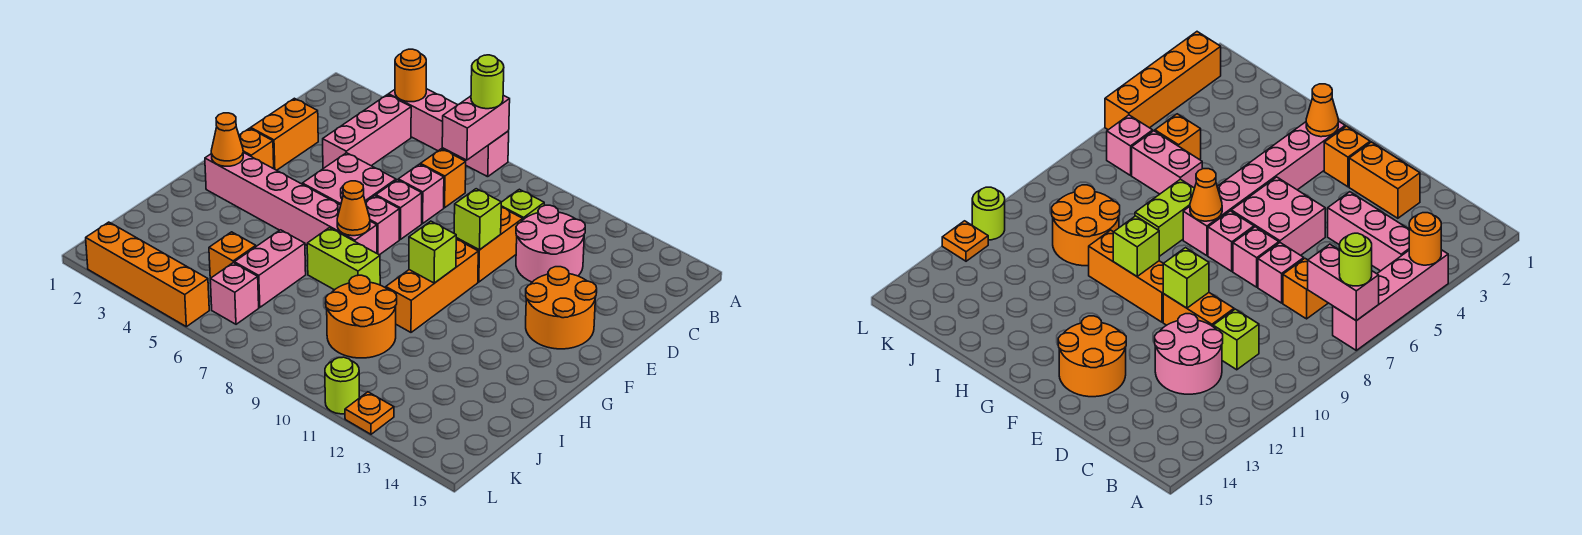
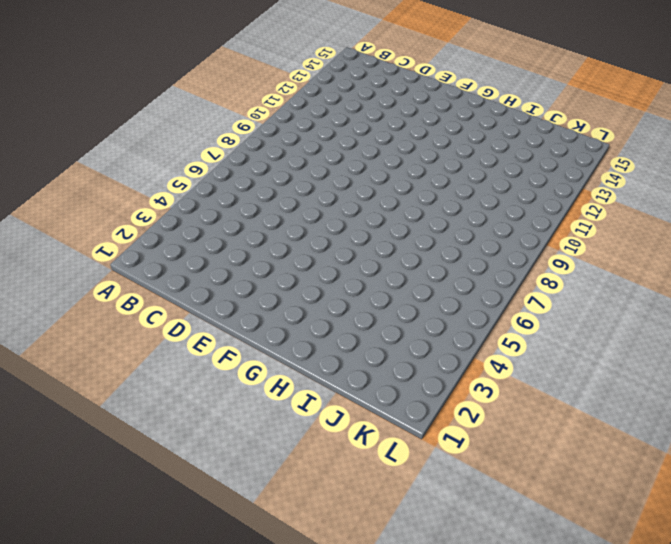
none -> pink brick A4:A7 level 1
none -> pink brick B4:D4 level 1
none -> orange brick C7 level 1
none -> lime brick C10 level 1

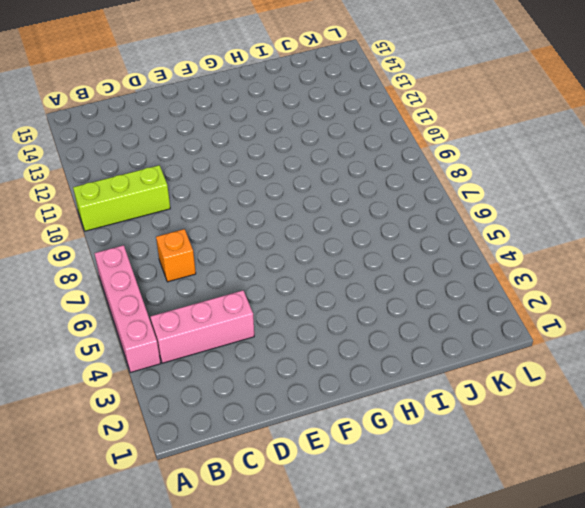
lime brick A10:C10 level 1 -> lime brick C10 level 1
none -> pink round brick C11:D12 level 1
none -> orange brick D2:E2 level 1
none -> pink brick D7 level 1
none -> orange brick D10:E10 level 1

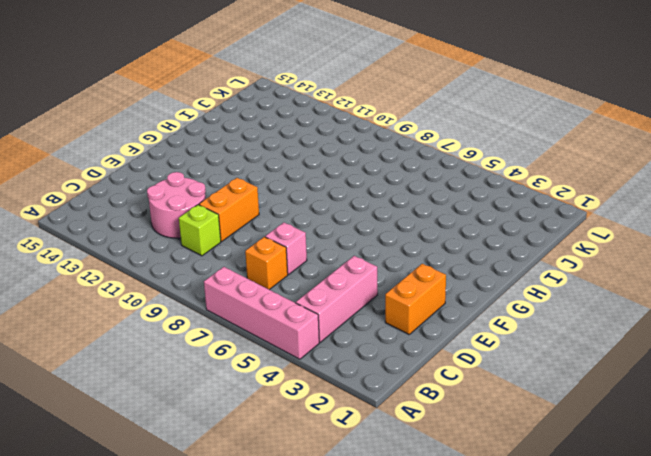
none -> pink brick E5:F6 level 1
none -> pink brick E7 level 1
none -> orange round brick E13:F14 level 1
none -> orange brick F2 level 1

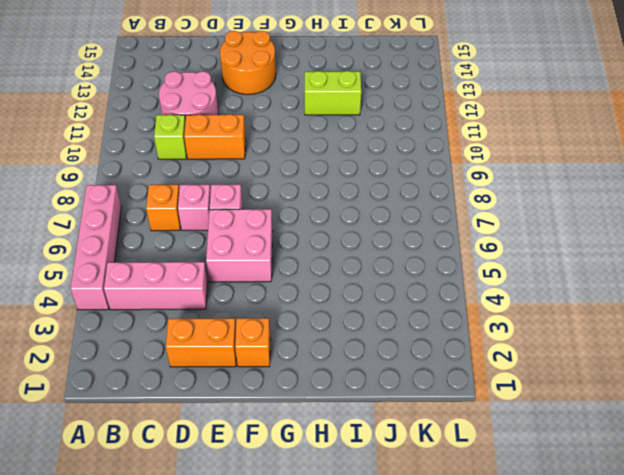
lime brick H12:I12 level 1 -> lime brick H7:H8 level 1
none -> pink brick F7 level 1
none -> orange brick F10:H10 level 1
none -> pink brick G2:G7 level 1
none -> pink brick I6:J6 level 1

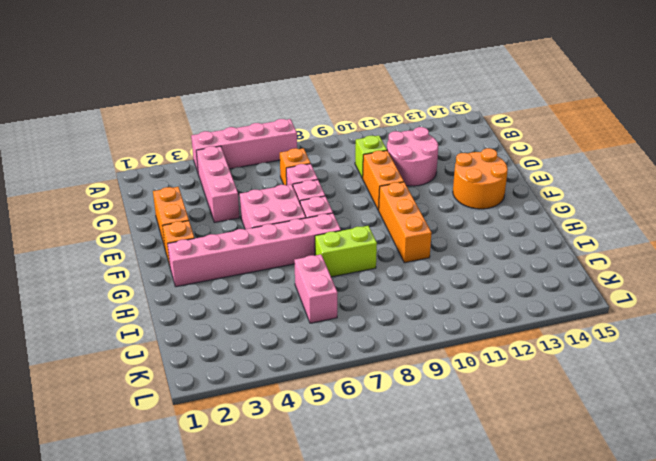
none -> orange round brick I9:J10 level 1
none -> orange brick J5 level 1
none -> pink brick K6 level 1
none -> orange brick L2:L5 level 1

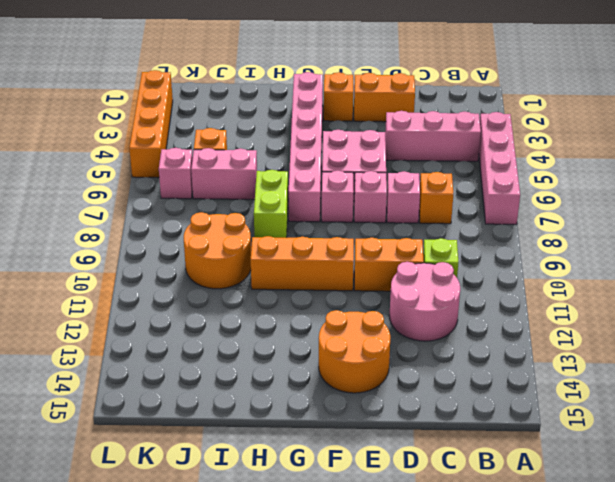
none -> lime round brick L11 level 1
none -> orange plate L12 level 1
none -> orange round brick A4 level 2
none -> pink brick A7:B7 level 2

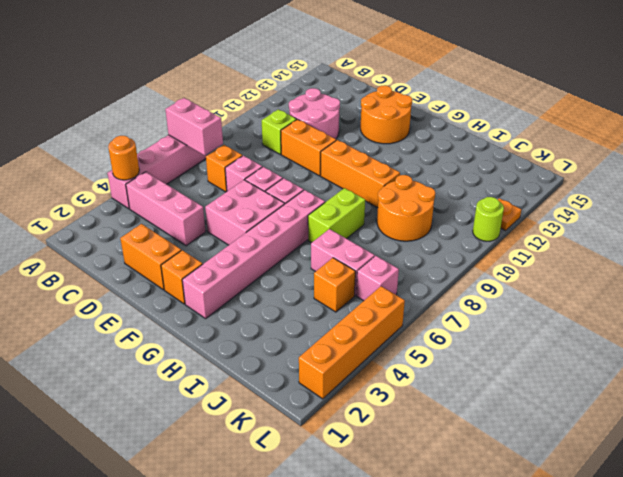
none -> lime brick E10 level 2
none -> orange cone G2 level 2
none -> orange cone G7 level 2
none -> lime brick G10 level 2

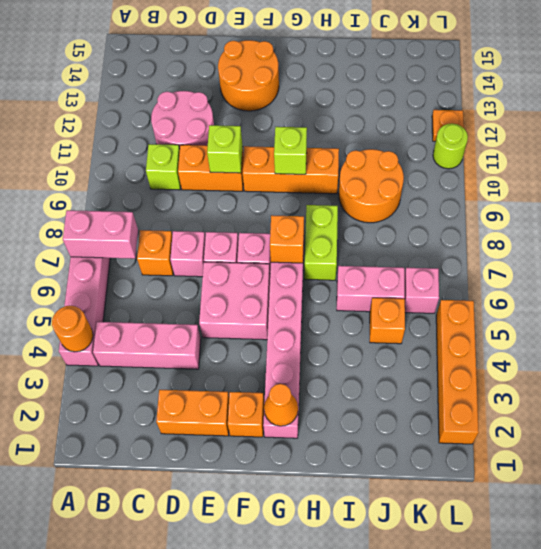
orange brick G7 level 2 -> orange cone G7 level 2
none -> lime round brick A7 level 3

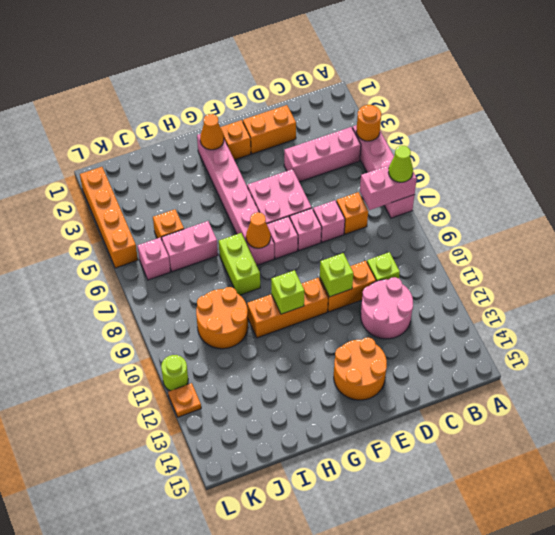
lime cone A7 level 3 -> lime round brick A7 level 3

